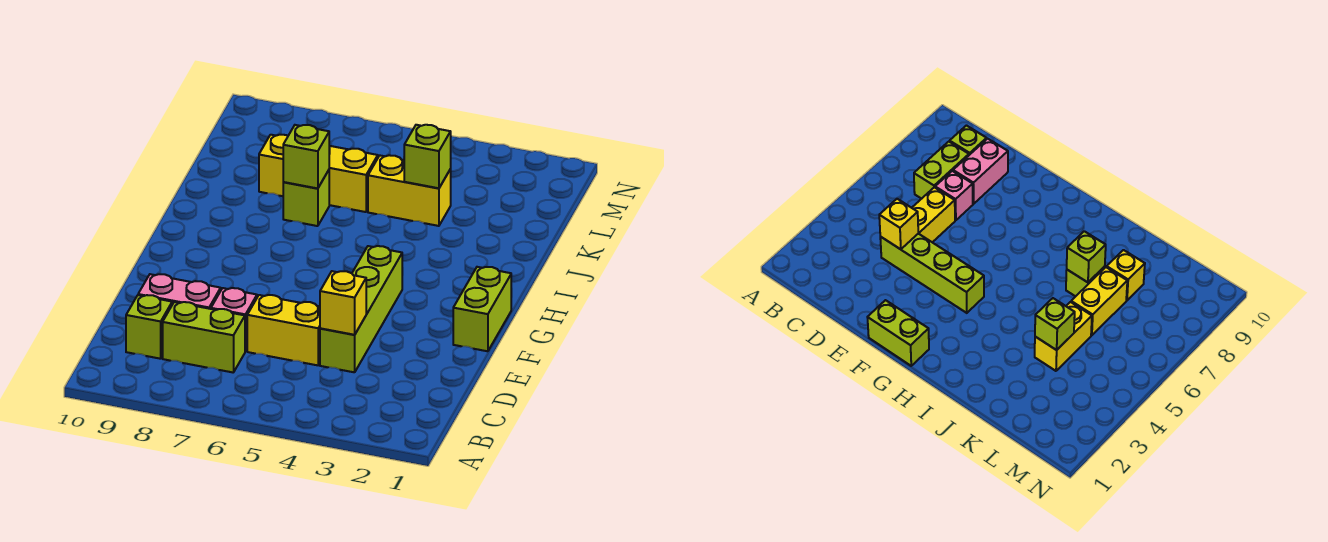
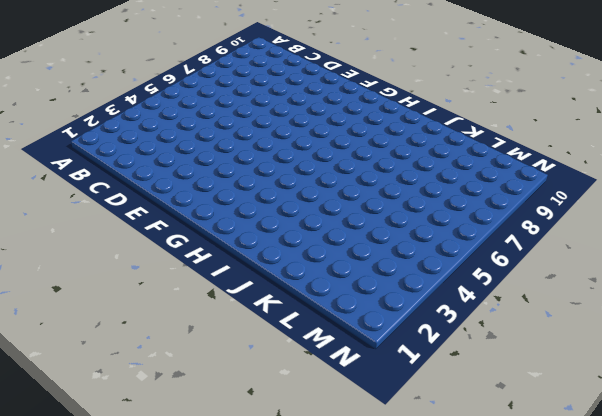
none -> lime brick C7:C8 level 1
none -> lime brick C9 level 1
none -> lime brick D4:G4 level 1

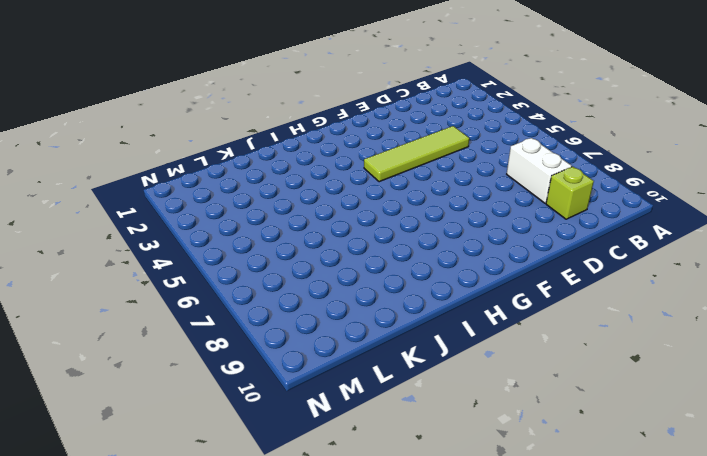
white brick C7:C8 level 1 -> lime brick C7:C8 level 1
lime tile D4:G4 level 1 -> lime brick D4:G4 level 1
none -> yellow brick D5:D6 level 1
none -> pink brick D7 level 1
none -> pink brick D8:D9 level 1

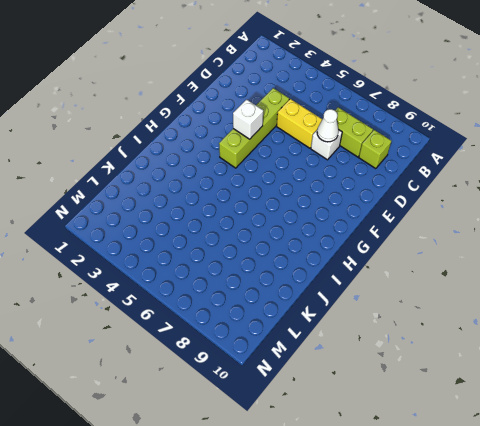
white brick D7 level 1 -> pink brick D7 level 1
white cone D7 level 2 -> none
white brick F4 level 2 -> none
none -> pink brick D8:D9 level 1
none -> lime brick F1:G1 level 1
none -> lime brick J7 level 1

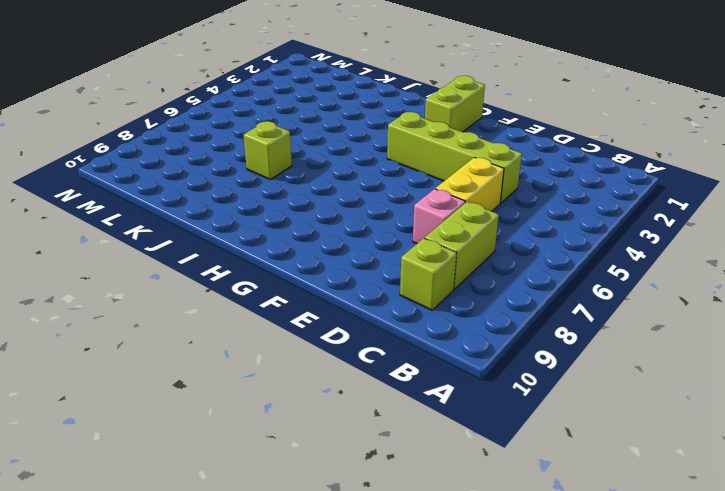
lime brick G1:G2 level 1 -> lime brick F1:G1 level 1
none -> pink brick D8:D9 level 1
none -> yellow brick K4:K5 level 1
none -> yellow brick K6:K7 level 1

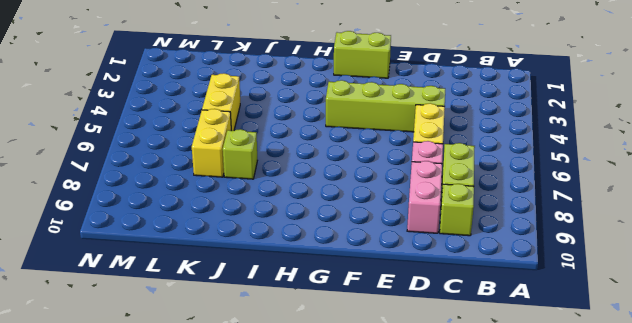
none -> yellow brick K8 level 1
none -> yellow brick D4 level 2
none -> lime brick J7 level 2

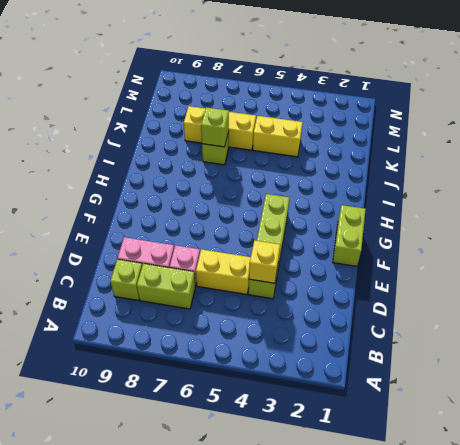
none -> lime brick K4 level 2

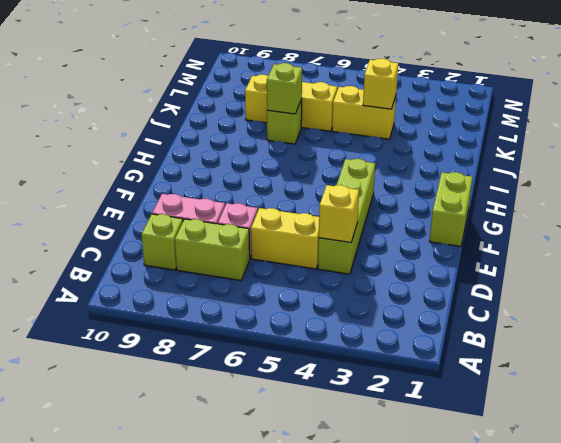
yellow brick K4 level 2 -> lime brick K4 level 2

